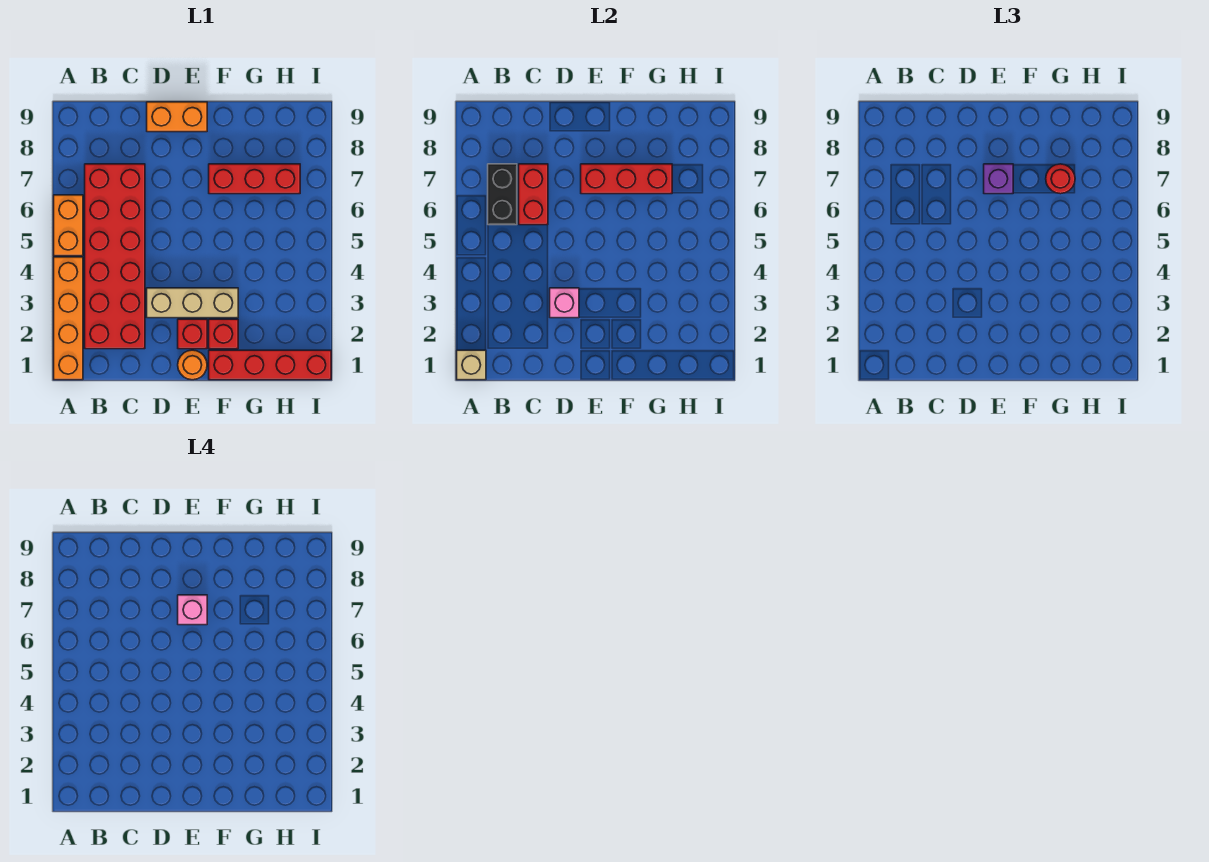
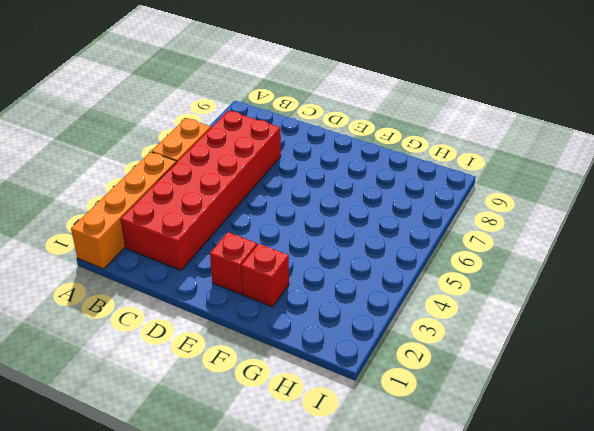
none -> tan brick D3:F3 level 1
none -> orange brick D9:E9 level 1
none -> orange round brick E1 level 1

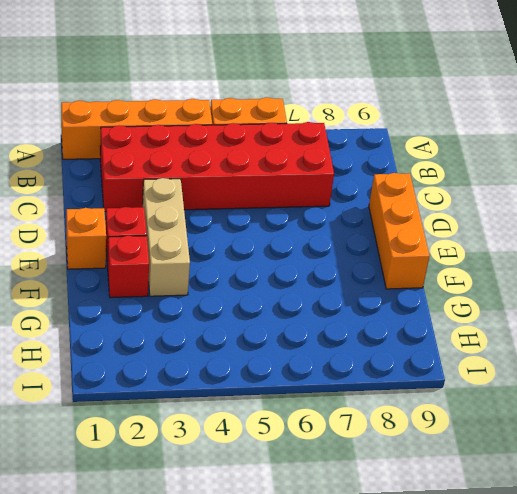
orange brick D9:F9 level 1 -> orange brick D9:E9 level 1
orange brick E1 level 1 -> orange round brick E1 level 1
none -> red brick F1:I1 level 1
none -> red brick F7:H7 level 1
none -> tan brick A1 level 2

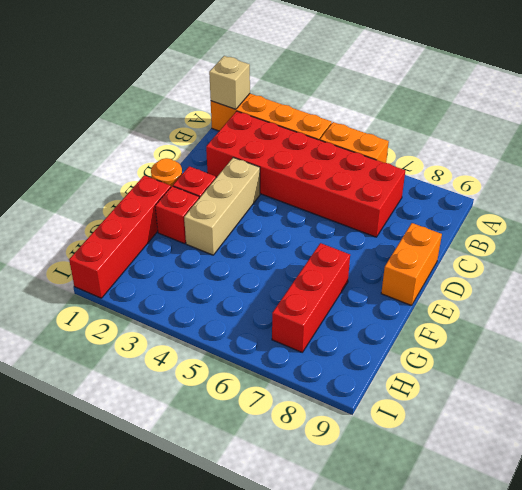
none -> black brick B6:B7 level 2
none -> red brick C6:C7 level 2
none -> pink brick D3 level 2

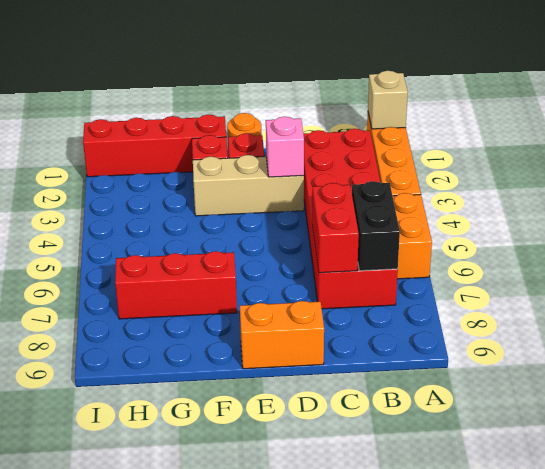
none -> red brick E7:G7 level 2
none -> purple brick E7 level 3
none -> red round brick G7 level 3

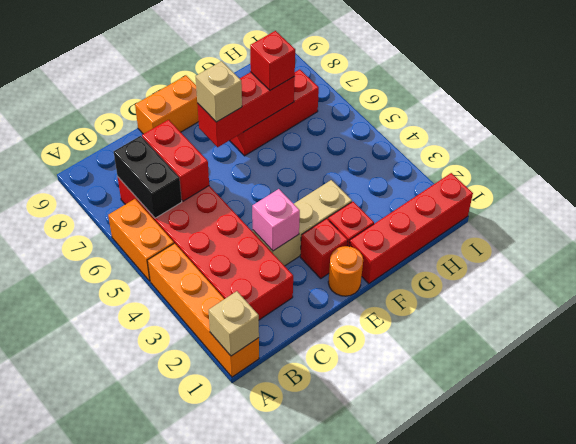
tan brick E7 level 3 -> purple brick E7 level 3
red brick G7 level 3 -> red round brick G7 level 3
none -> pink brick E7 level 4

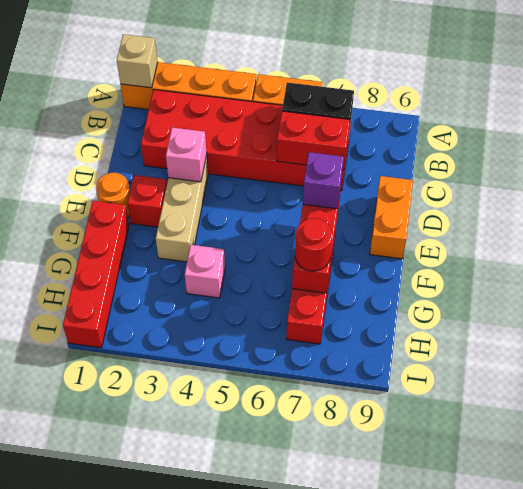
pink brick G4 level 1 -> pink brick E7 level 4
none -> red brick F2 level 1

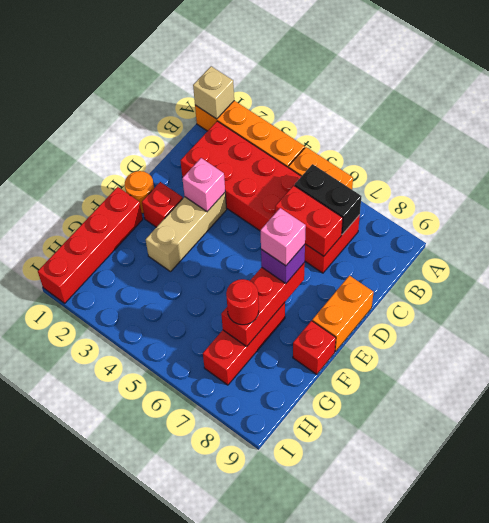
red brick F9 level 1 -> red brick F2 level 1

